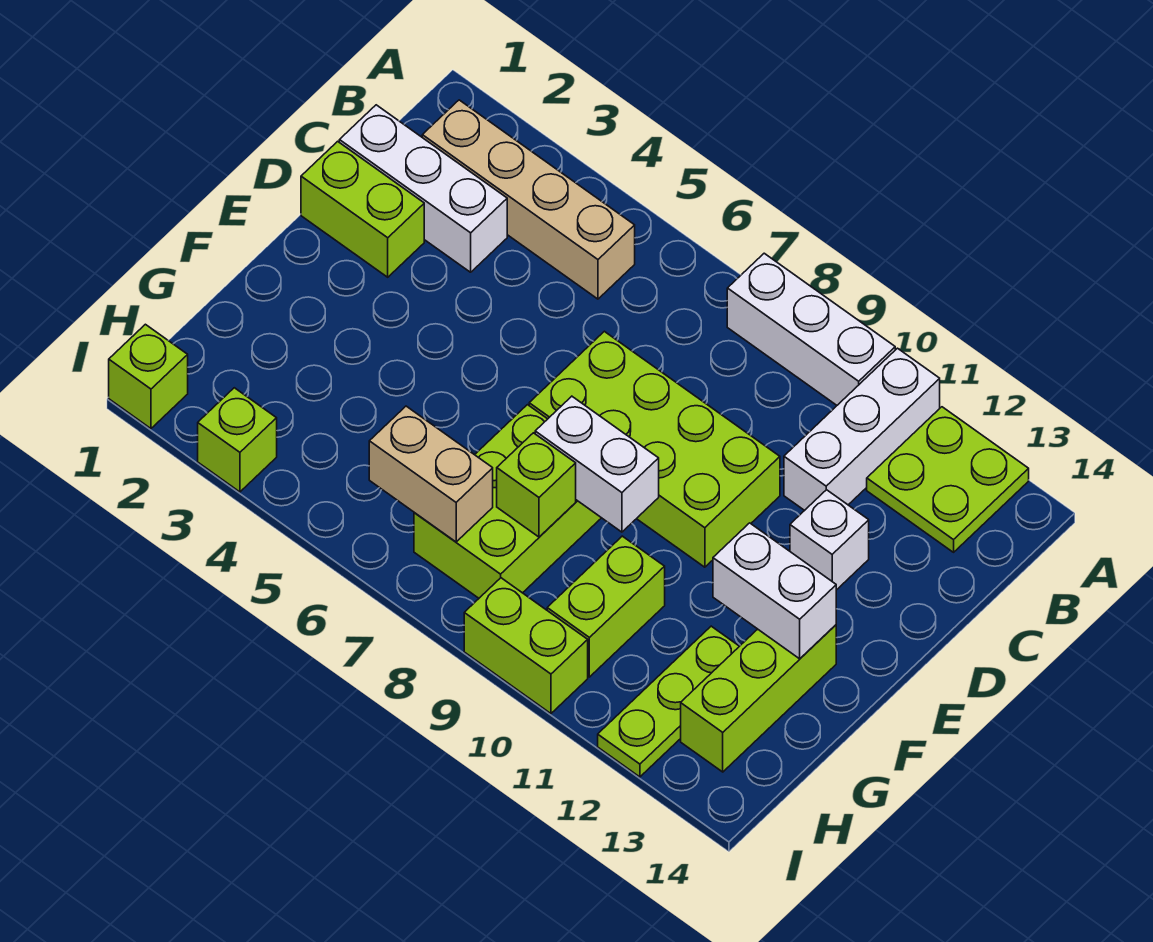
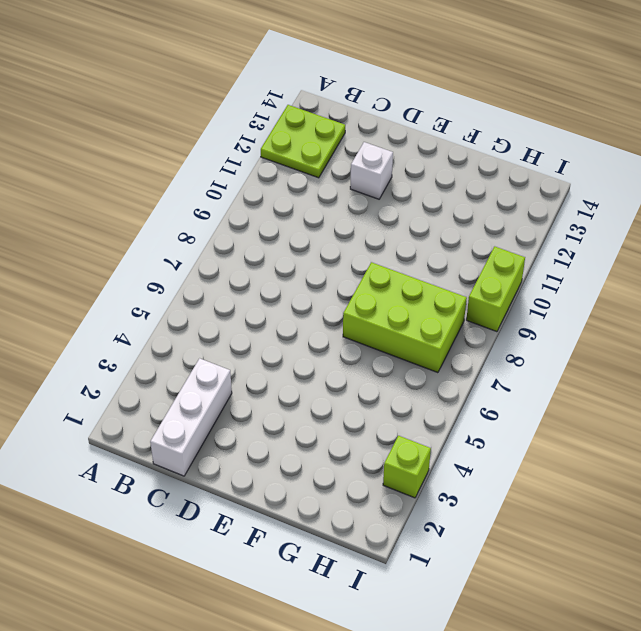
none -> white brick A8:A10 level 1
none -> white brick A11:C11 level 1
none -> tan brick B2:B5 level 1

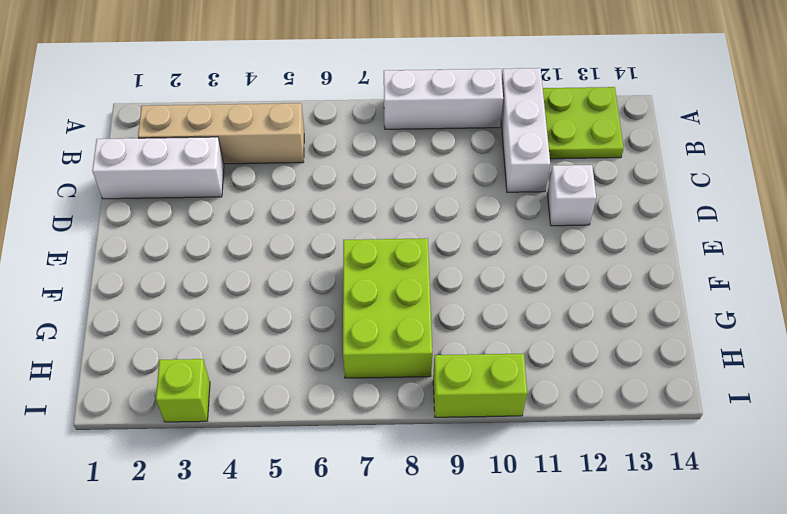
none -> lime brick D1:D2 level 1
none -> lime brick D7:E10 level 1
none -> lime brick F13:H13 level 1

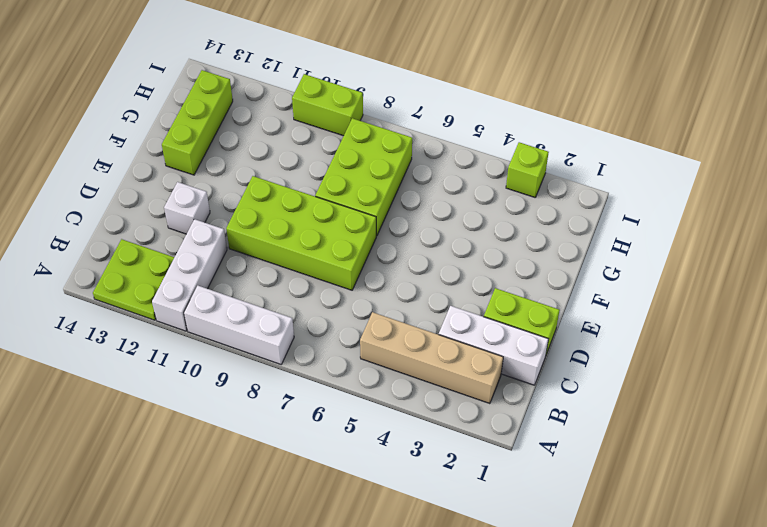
none -> lime brick G10:H10 level 1
none -> lime plate G12:I12 level 1
none -> lime brick I1 level 1

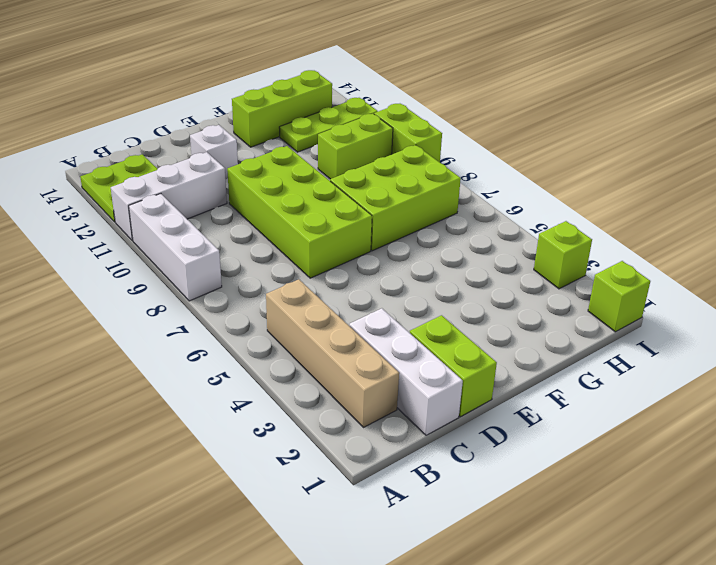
none -> white brick F8:F9 level 2
none -> white brick F12:F13 level 2
none -> lime brick G8 level 2

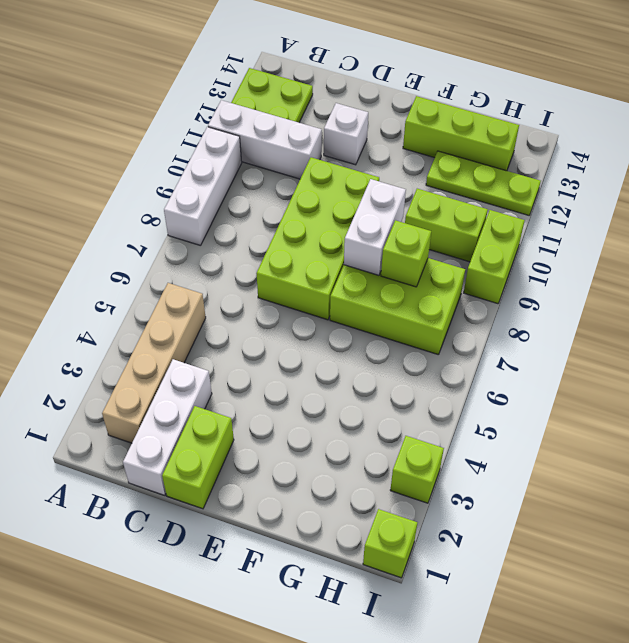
none -> white brick F12:F13 level 2
none -> tan brick H6:H7 level 2

